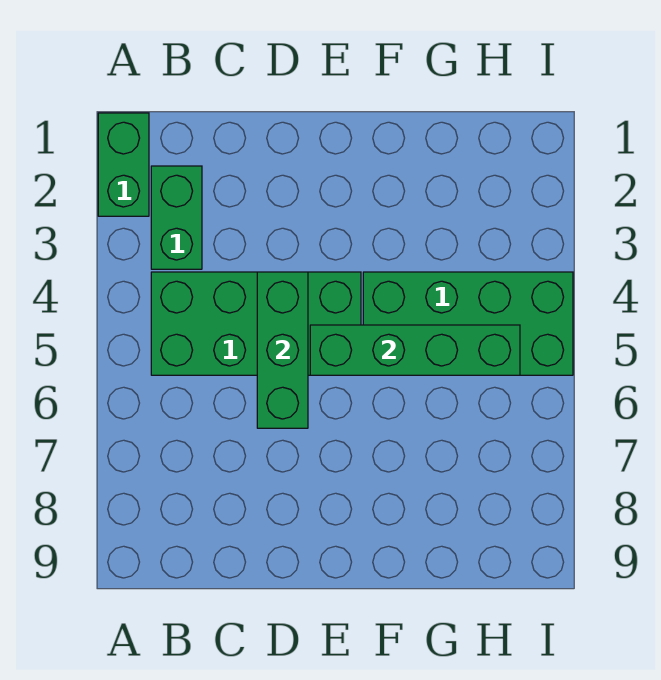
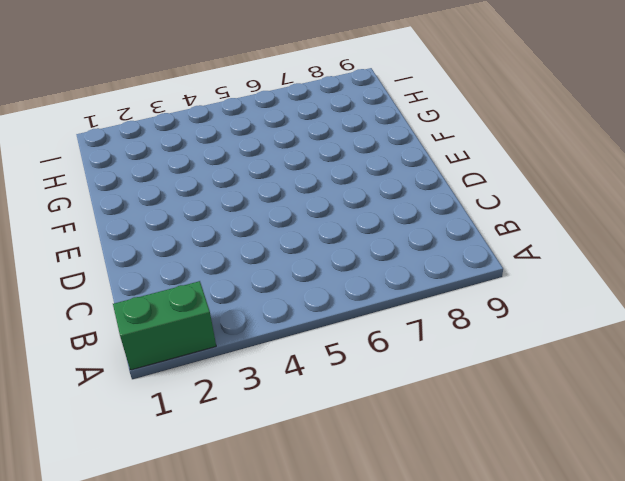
none -> green brick B2:B3 level 1
none -> green brick B4:E5 level 1

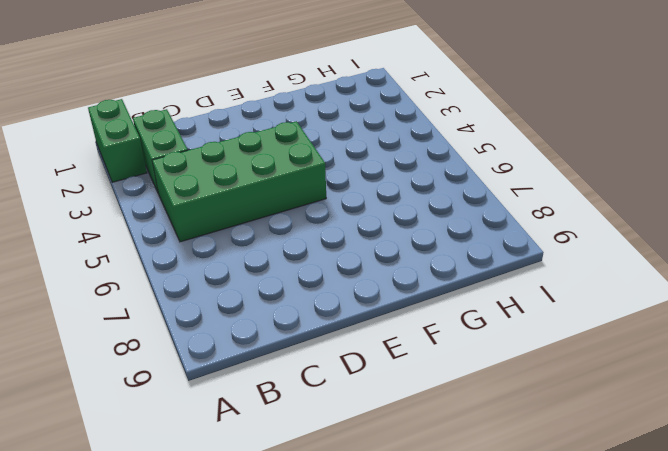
none -> green brick F4:I5 level 1
none -> green brick D4:D6 level 2

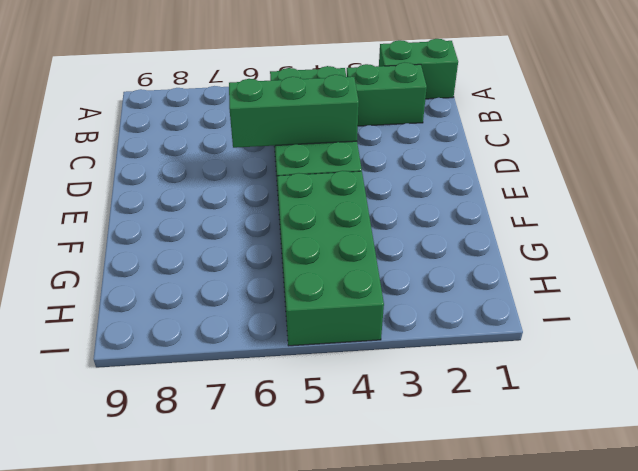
none -> green brick E5:H5 level 2

